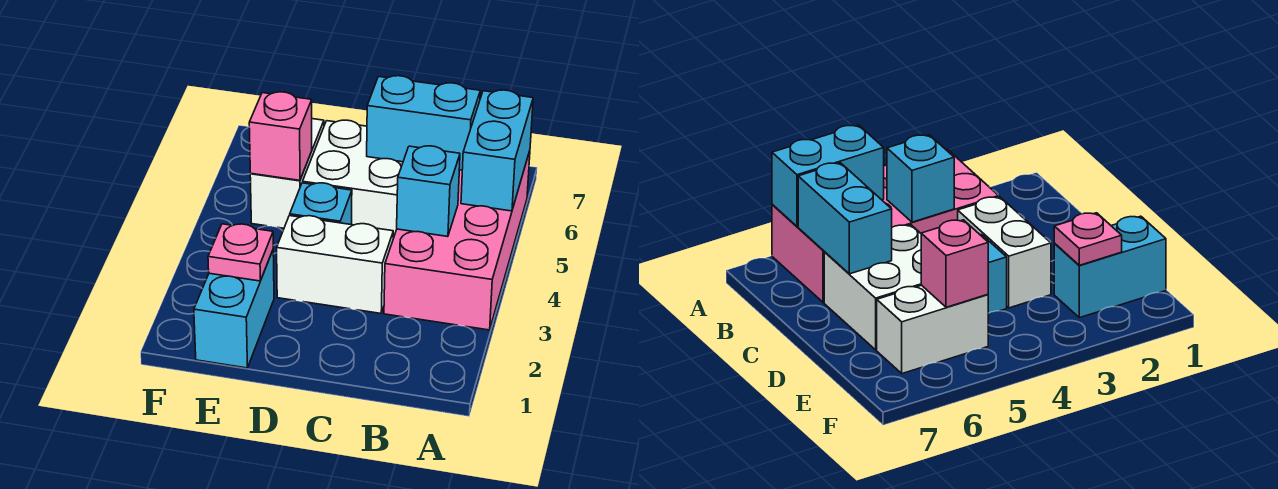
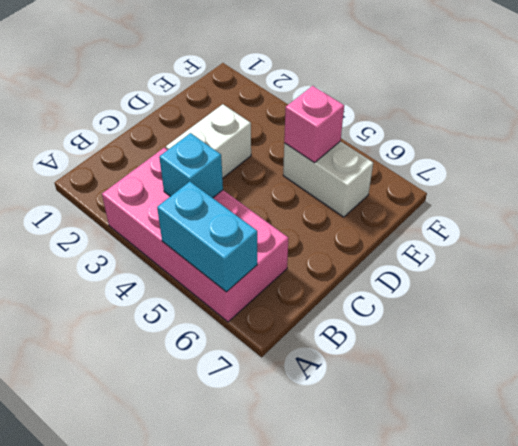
none -> white brick C5:D6 level 1
none -> cyan brick D4 level 1

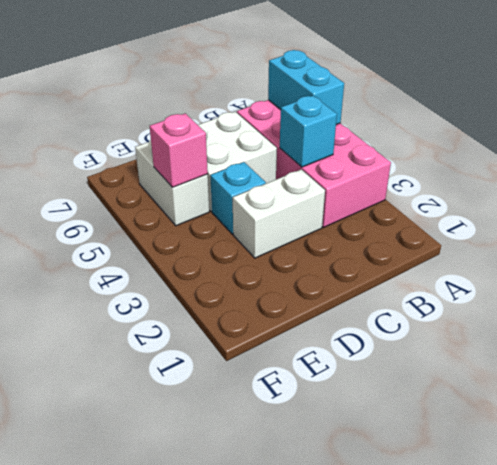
none -> cyan brick E1:E2 level 1
none -> cyan brick B6:C6 level 2

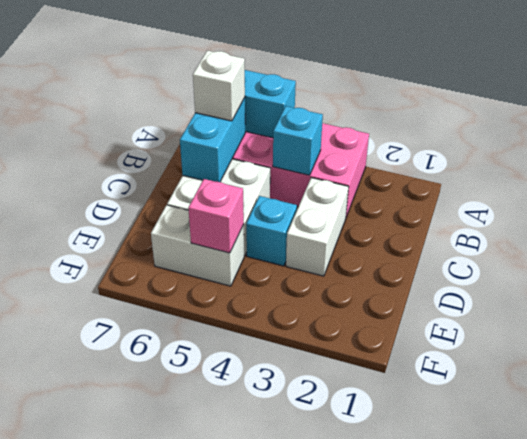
white brick B6 level 3 -> none
none -> cyan brick E1:E2 level 1
none -> pink plate E2 level 2

